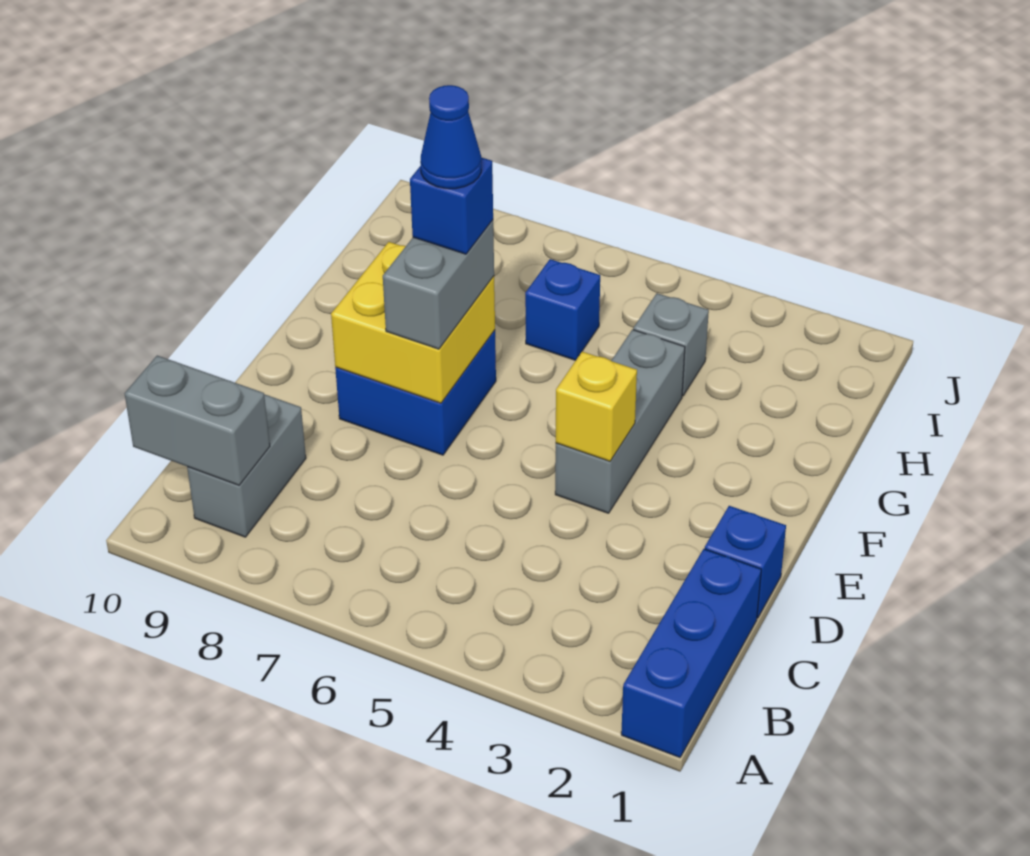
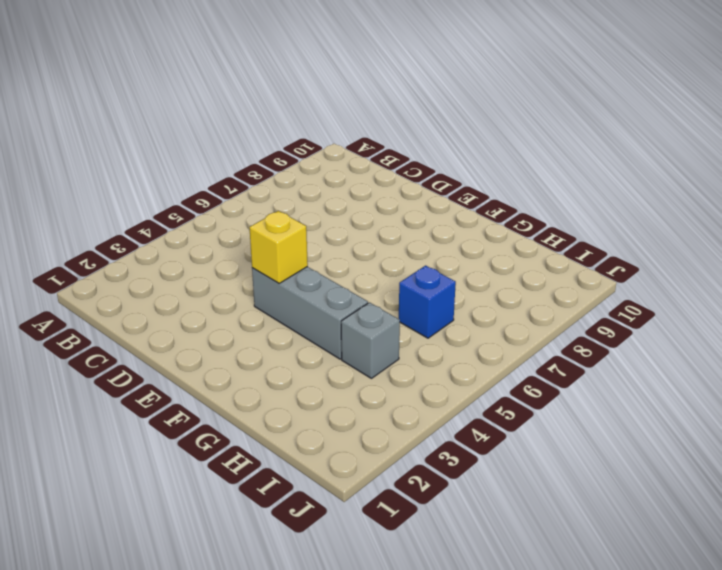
none -> blue brick A1:C1 level 1
none -> grey brick B9:C9 level 1
none -> blue brick D1 level 1

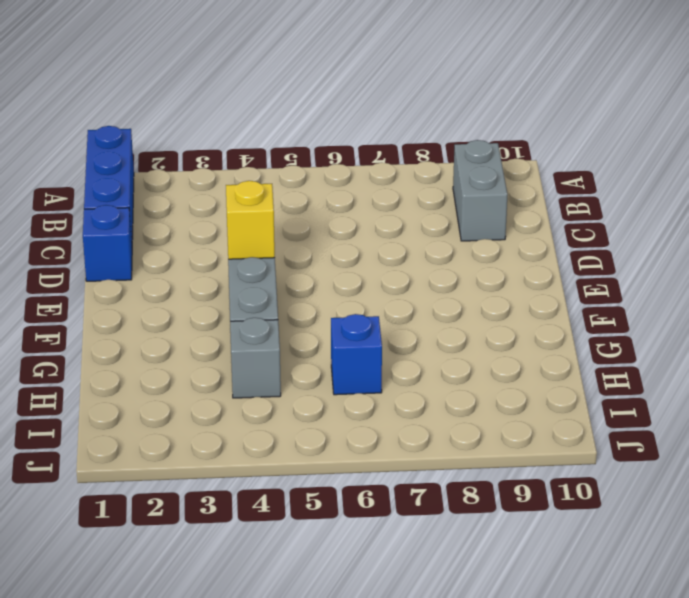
none -> blue brick E7:F8 level 1
none -> grey brick B9:B10 level 2
none -> yellow brick E7:F8 level 2

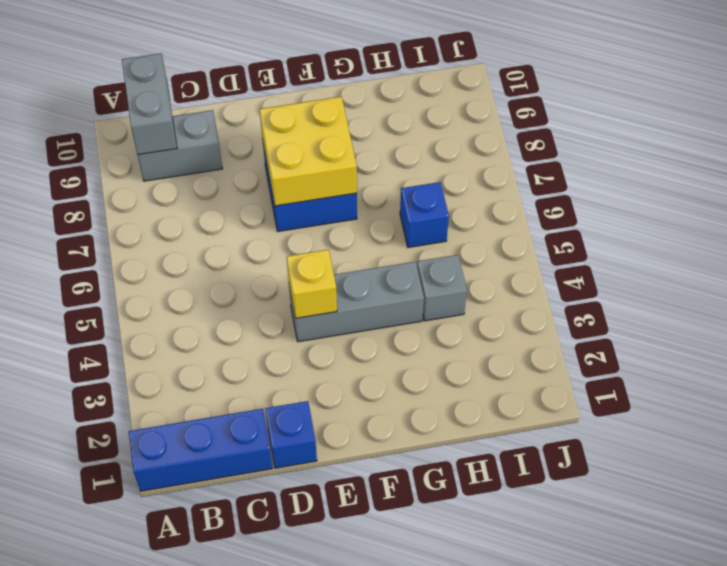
none -> grey brick E7:F7 level 3
none -> blue brick F7 level 4
none -> blue cone F7 level 5

